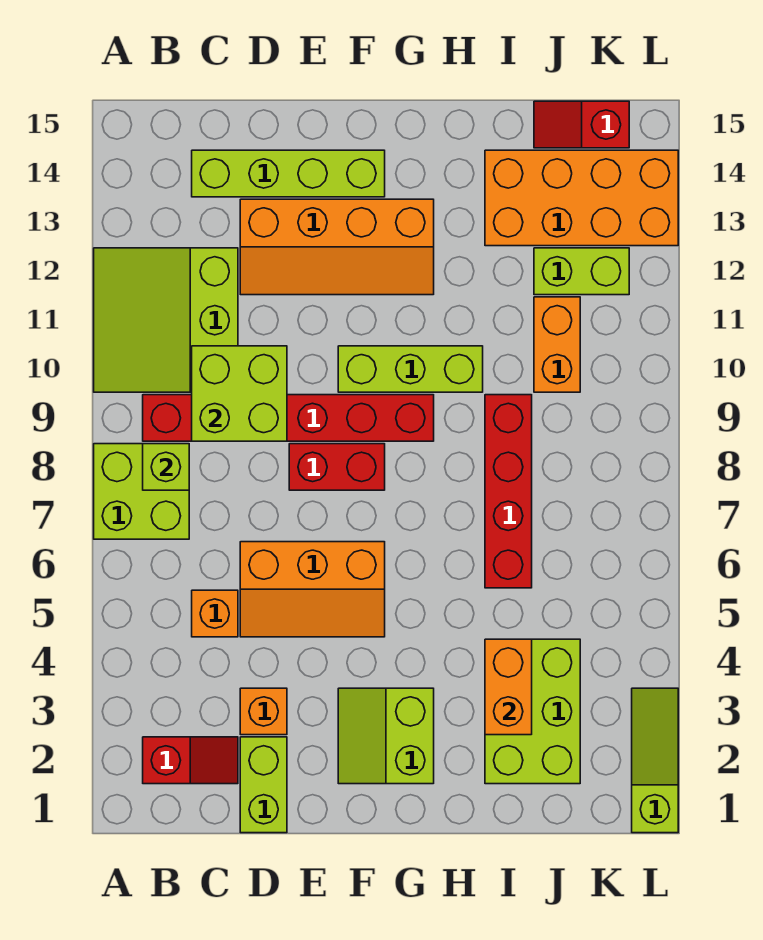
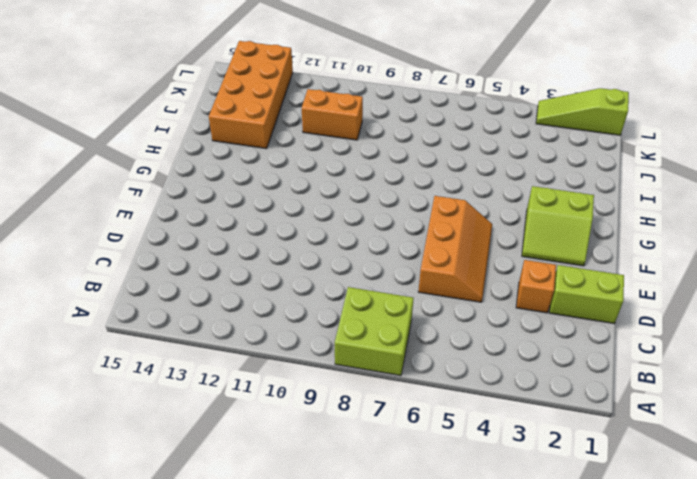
none -> lime slope A10:C12 level 1 top C
none -> red slope B2:C2 level 1 top B
none -> red brick B9:G9 level 1

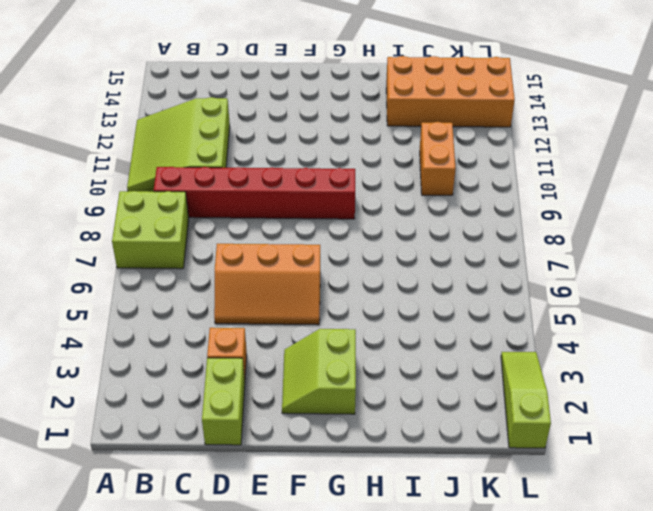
none -> red slope B2:C2 level 1 top B
none -> orange brick C5 level 1
none -> lime brick C14:F14 level 1

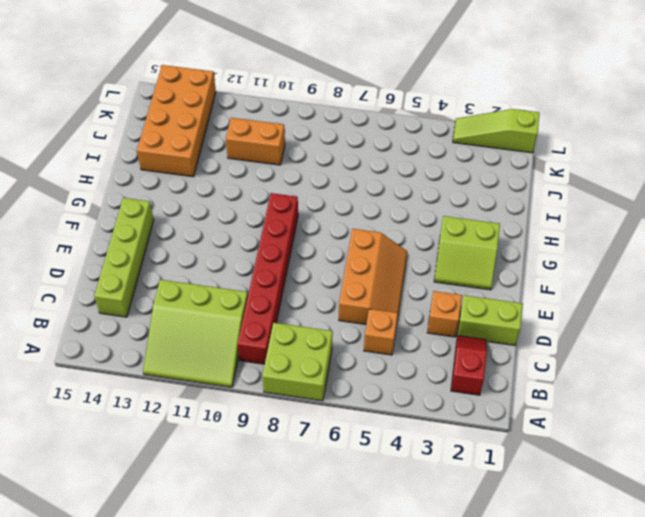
none -> orange slope D12:G13 level 1 top 13
none -> red brick E8:F8 level 1
none -> lime brick F10:H10 level 1

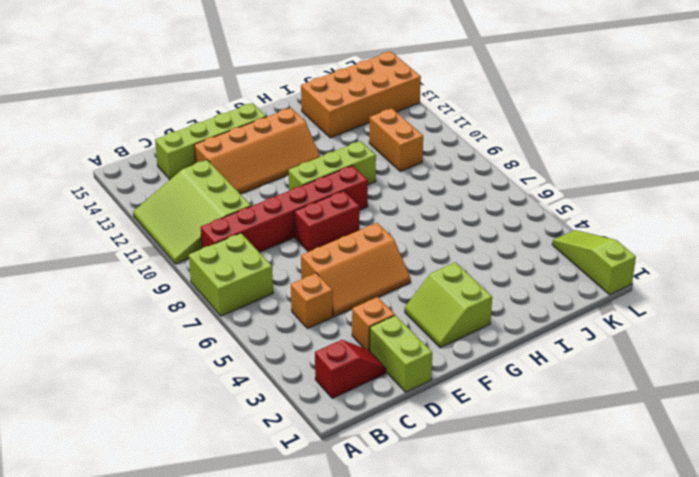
none -> lime brick I2:J4 level 1
none -> red brick I6:I9 level 1
none -> lime brick J12:K12 level 1

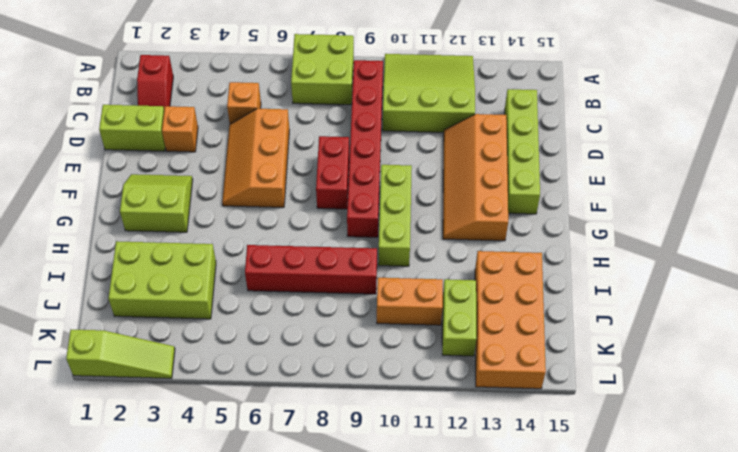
none -> red slope J15:K15 level 1 top K
none -> lime brick B8 level 2
none -> lime brick C9:D10 level 2

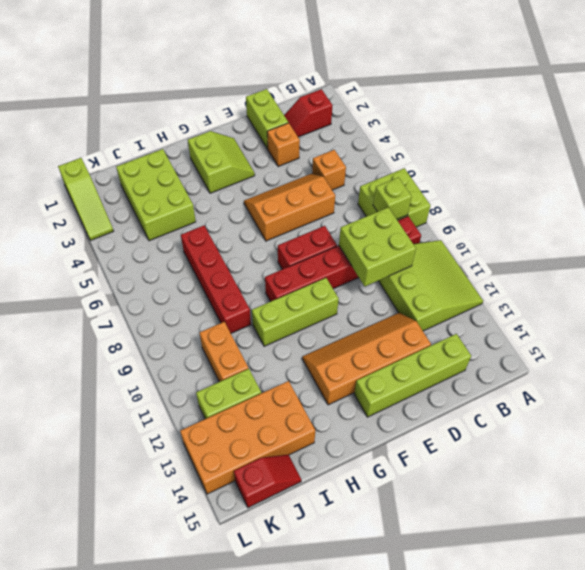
none -> orange brick I3:I4 level 2

